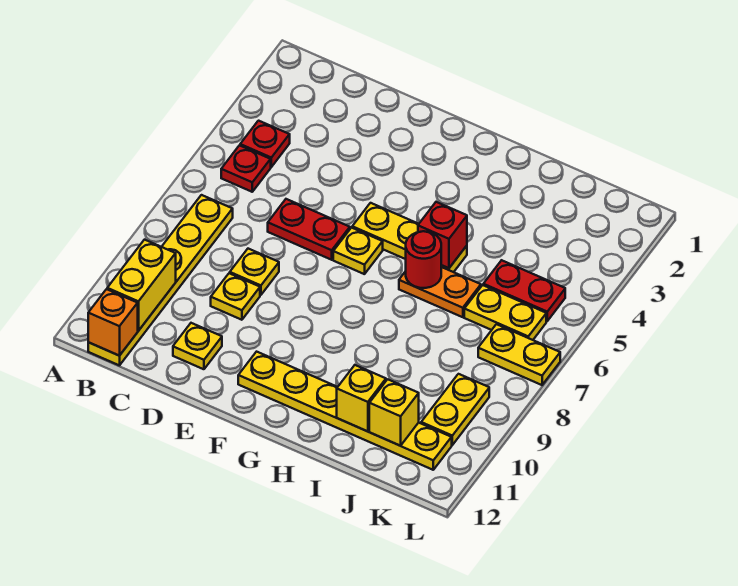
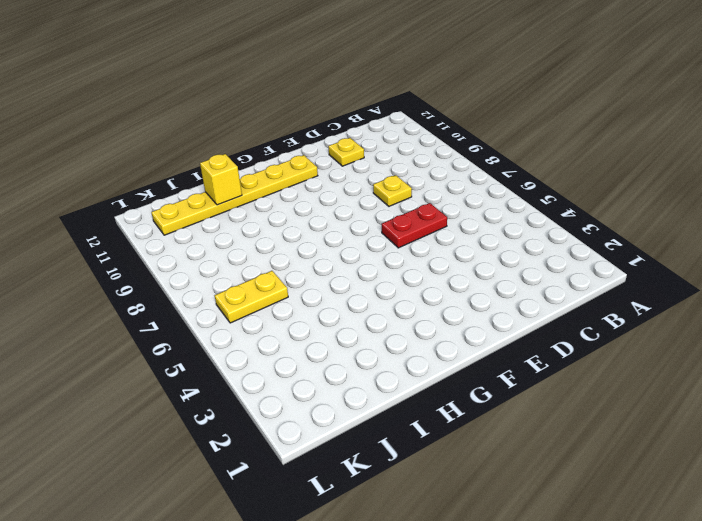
none -> red plate B4 level 1
none -> red plate B5 level 1
none -> yellow plate B7:B12 level 1

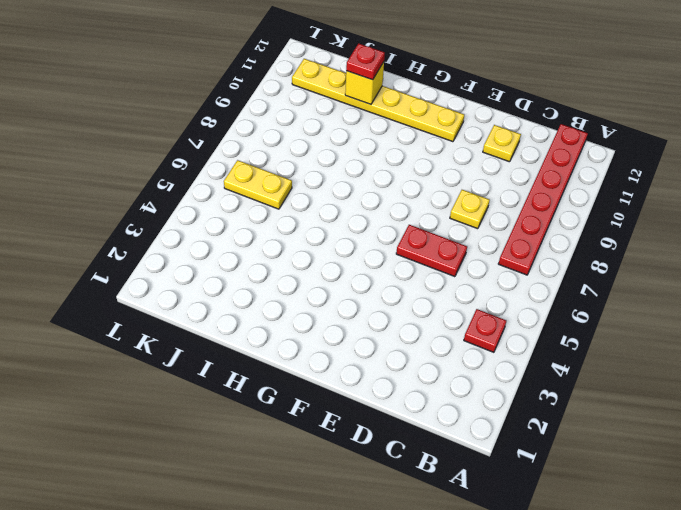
red plate B7:B12 level 1 -> yellow plate B7:B12 level 1
red plate I11 level 3 -> red plate B5 level 1
none -> yellow plate D9 level 1
none -> yellow plate F5:H5 level 1
none -> yellow plate F6 level 1

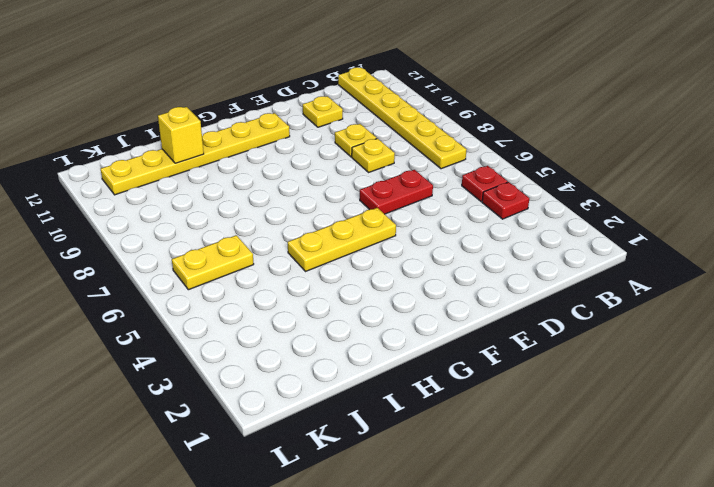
none -> yellow plate F6 level 1
none -> orange plate H6:I6 level 1
none -> red plate J5:K5 level 1

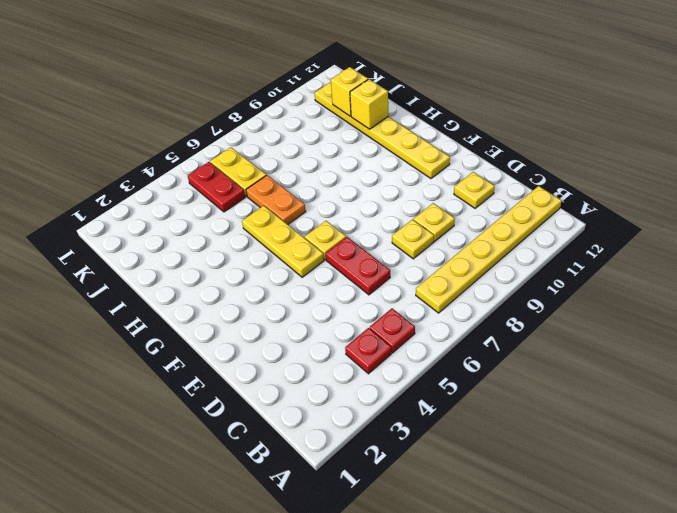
none -> yellow plate K7:L7 level 1
none -> yellow plate K9:K10 level 1
none -> yellow brick B10:B11 level 2

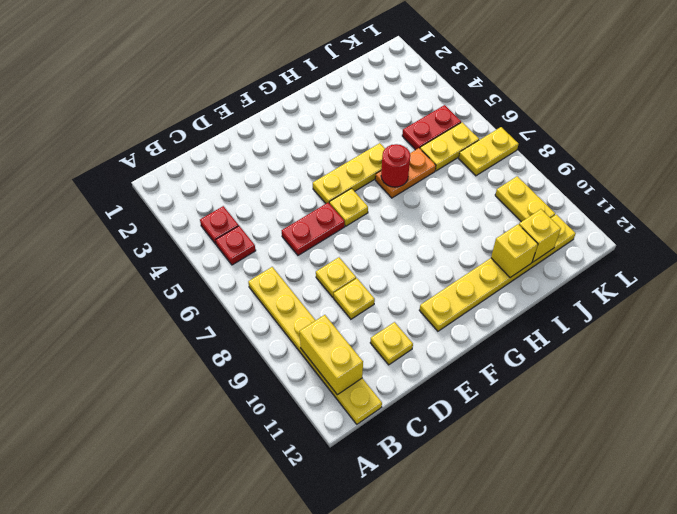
none -> orange brick B12 level 2
none -> red brick H5 level 2

